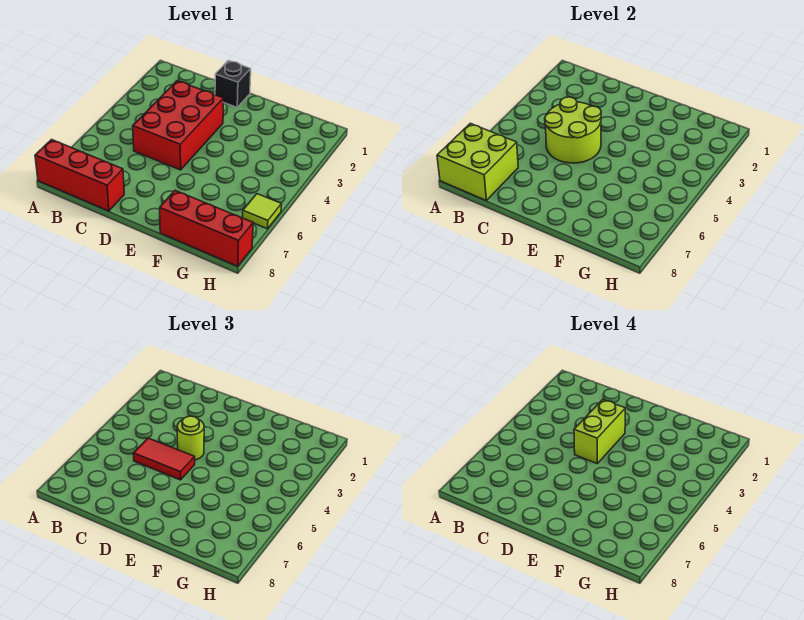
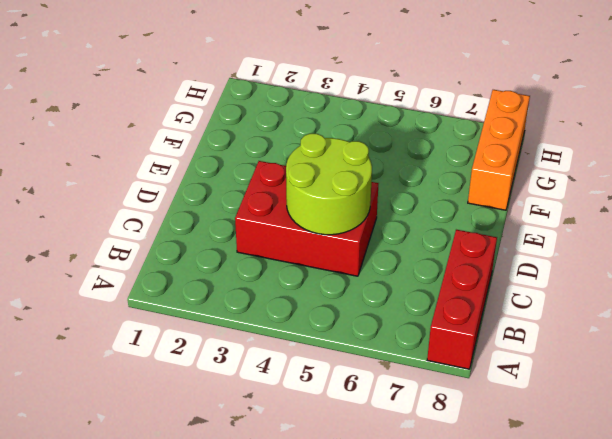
orange brick F8:H8 level 1 -> red brick F8:H8 level 1
none -> black brick D1 level 1
none -> lime tile H6 level 1

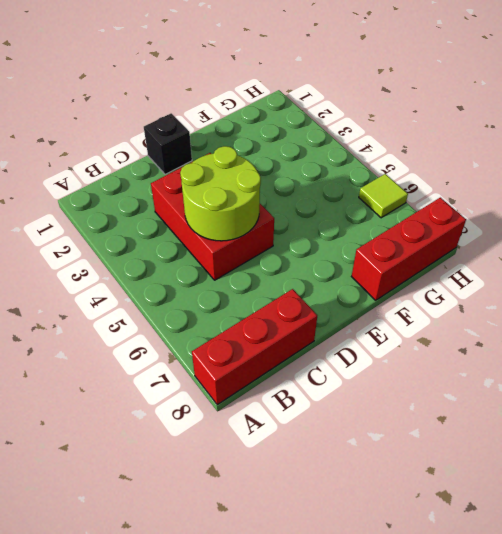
none -> lime brick A7:B8 level 2
none -> red tile C5:D5 level 3

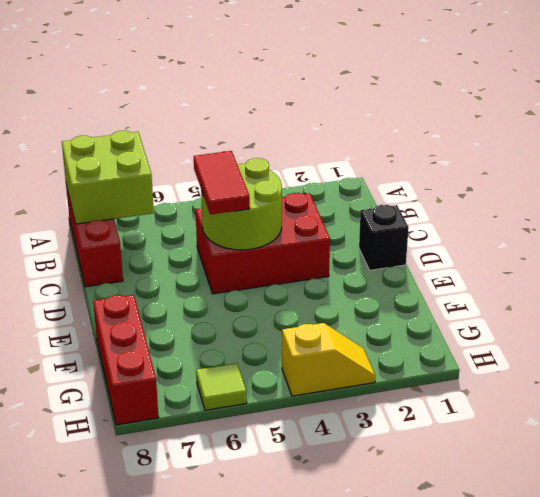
yellow slope H3:H4 level 1 top 4 -> none
none -> lime round brick D4 level 3
none -> lime brick D3:D4 level 4

